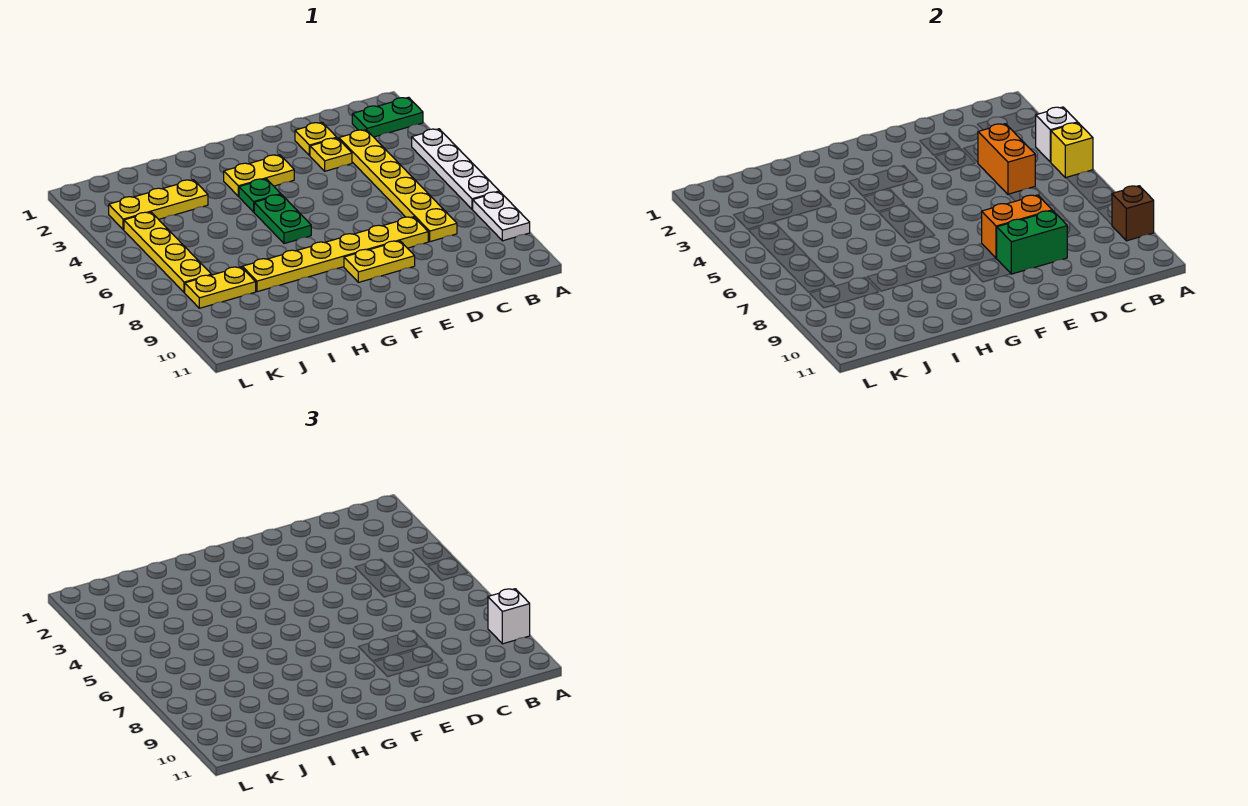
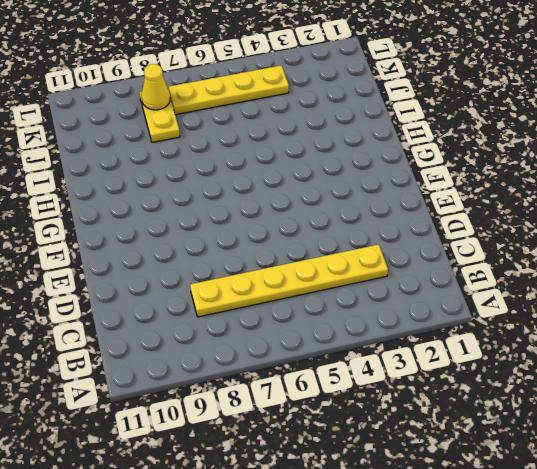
yellow cone K8 level 2 -> none
none -> green plate A2:B2 level 1
none -> white plate A4:A7 level 1
none -> white plate A8:A9 level 1

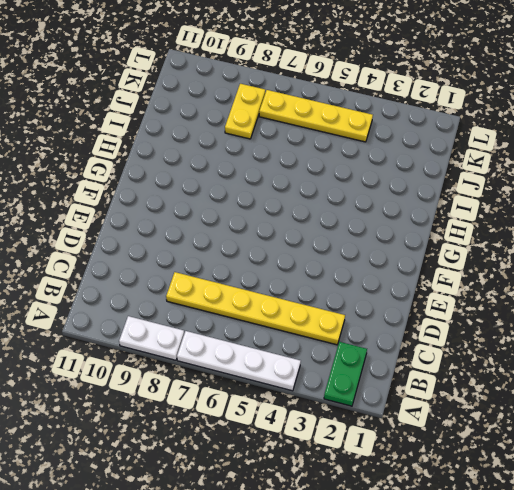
none -> yellow plate D2 level 1
none -> yellow plate D3 level 1
none -> yellow plate D8:I8 level 1

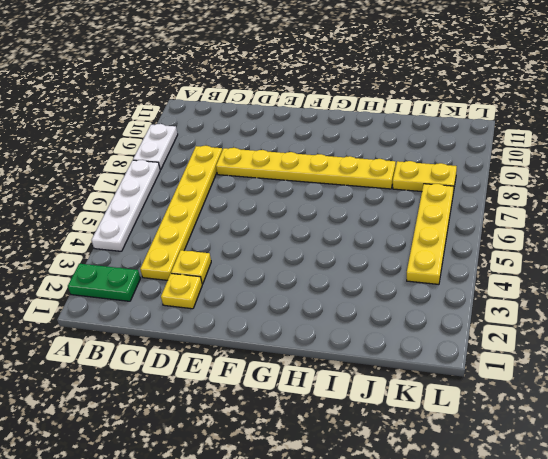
none -> yellow plate E9:F9 level 1
none -> yellow plate F3:G3 level 1
none -> green plate G4 level 1

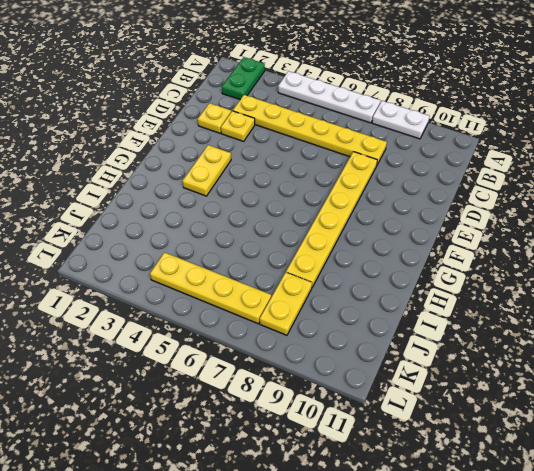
none -> yellow plate E9:F9 level 1
none -> green plate G4 level 1
none -> green plate G5:G6 level 1

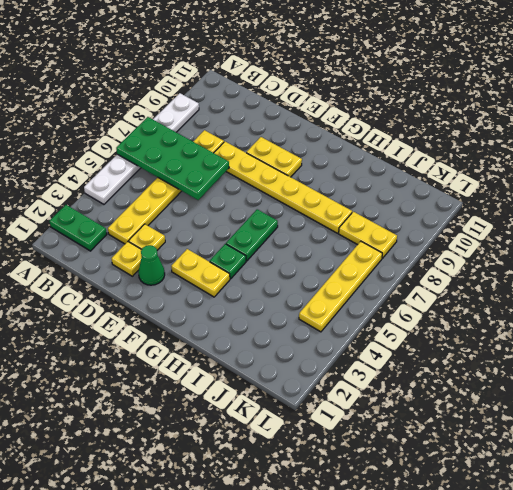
green plate A6:D7 level 2 -> none
green cone E2 level 1 -> none
none -> yellow plate I3:K3 level 1
none -> white brick A4 level 2
none -> yellow brick A5 level 2

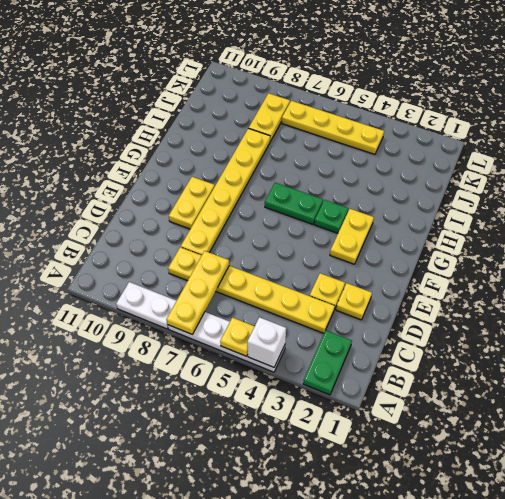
yellow plate A5 level 2 -> yellow brick A5 level 2
yellow plate A7:C7 level 2 -> yellow plate I3:K3 level 1
none -> brown brick A9 level 2
none -> orange brick C4:C5 level 2
none -> orange brick D8:E8 level 2

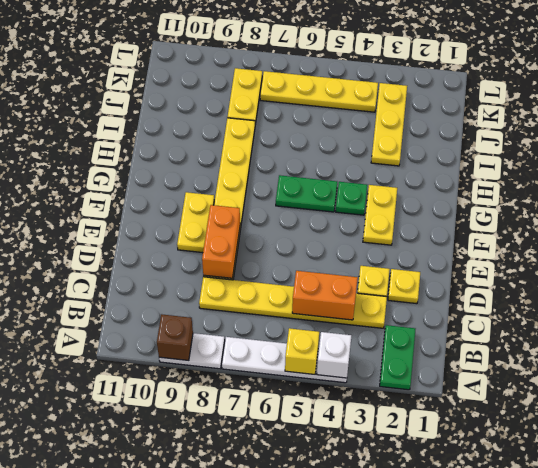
none -> green brick D9:E9 level 2
none -> white brick A9 level 3

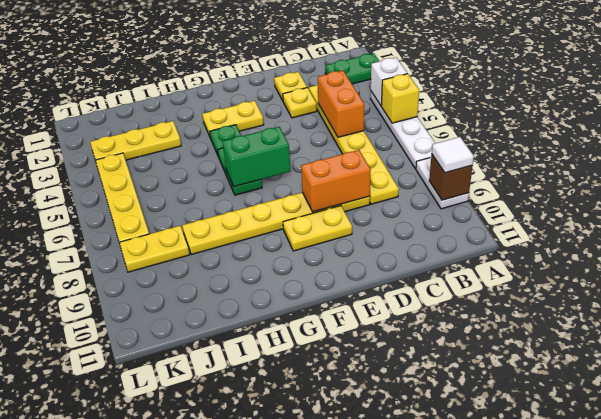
white tile A9 level 3 -> white brick A9 level 3
green brick F6:G6 level 2 -> green brick D9:E9 level 2

